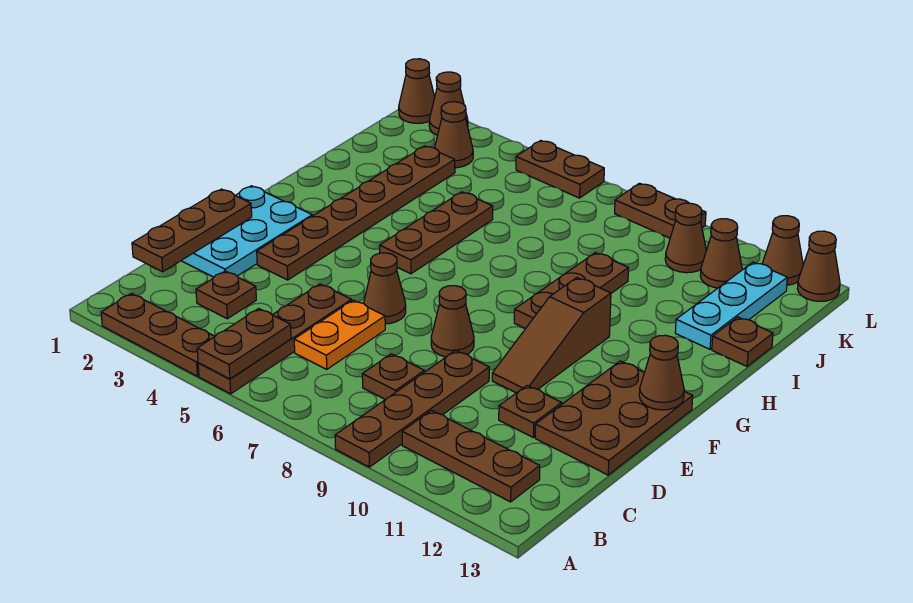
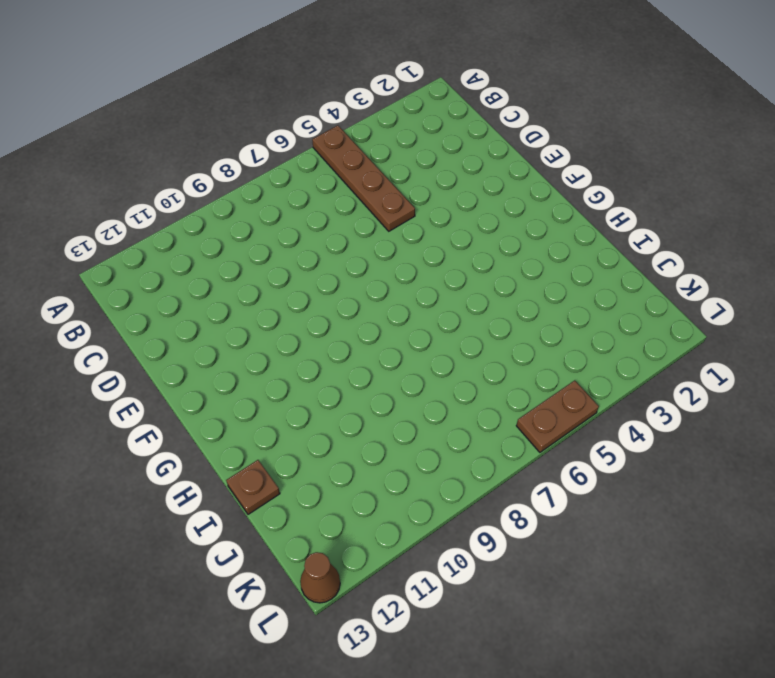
none -> brown plate A2:A4 level 1
none -> brown plate A9:D9 level 1
none -> brown plate B10:B12 level 1
none -> brown plate C3 level 1

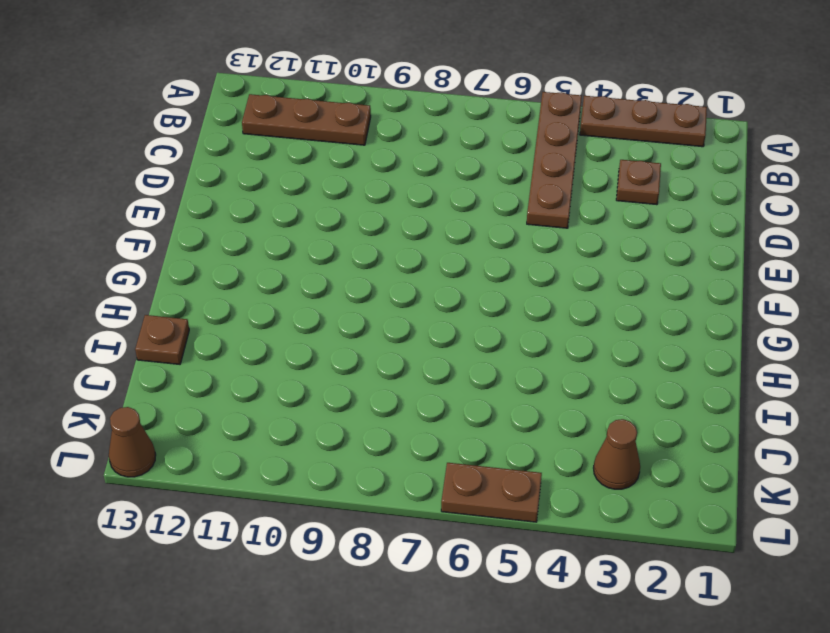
none -> brown plate A9:D9 level 1
none -> orange plate C6:D6 level 1
none -> brown plate C8 level 1
none -> cyan plate D1:F2 level 1

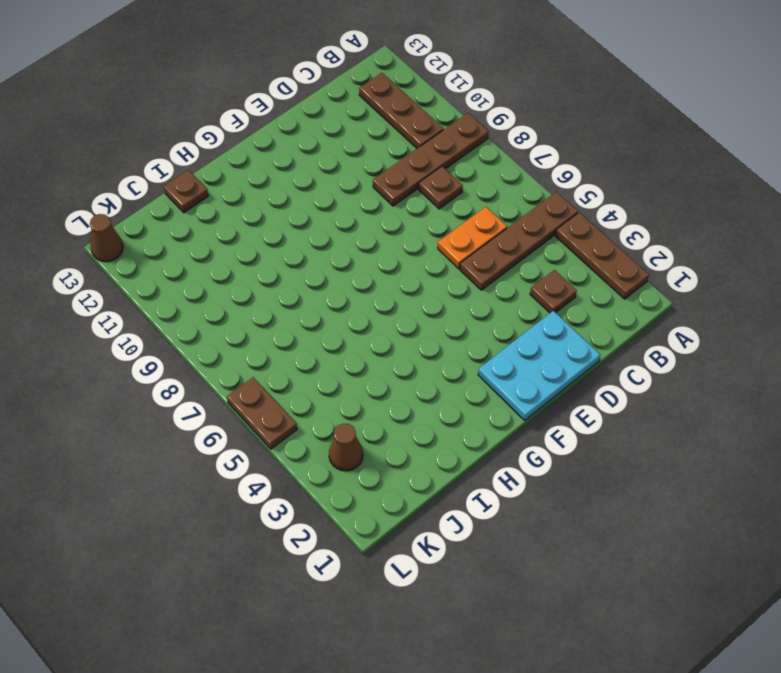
none -> brown plate D11 level 1
none -> brown plate D12:F13 level 1
none -> brown plate E3:J3 level 1
none -> brown cone E6 level 1

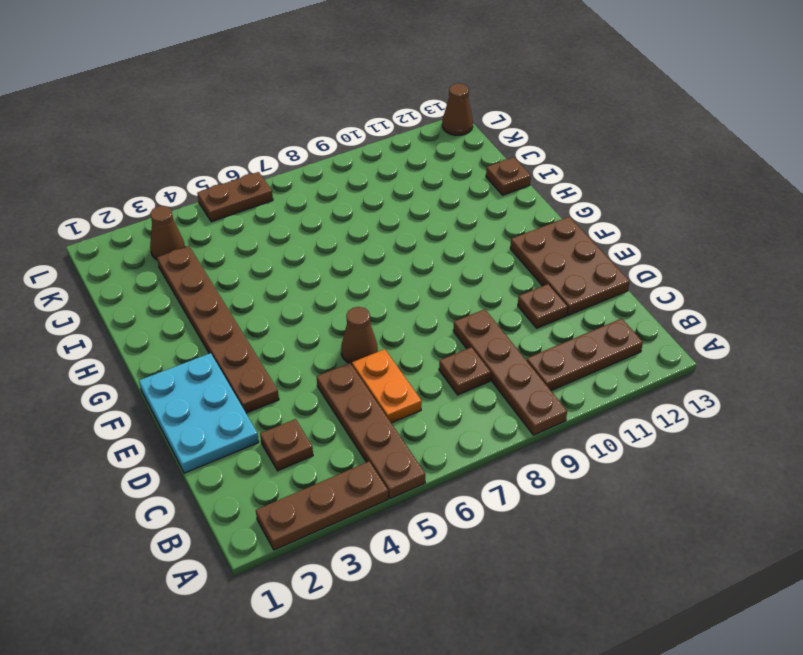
none -> brown cone E8 level 1
none -> brown slope E10:G10 level 1 top G
none -> brown plate G5:I5 level 1
none -> brown plate G9:I9 level 1

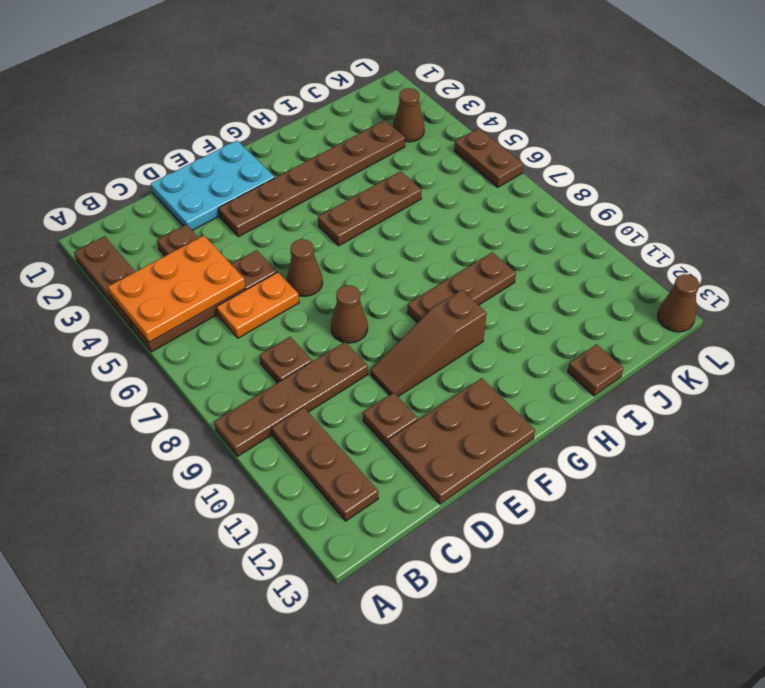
orange plate A4:C5 level 2 -> brown plate A5:B5 level 2
none -> cyan plate I12:K12 level 1
none -> brown cone K10 level 1
none -> brown cone K11 level 1
none -> brown cone L1 level 1

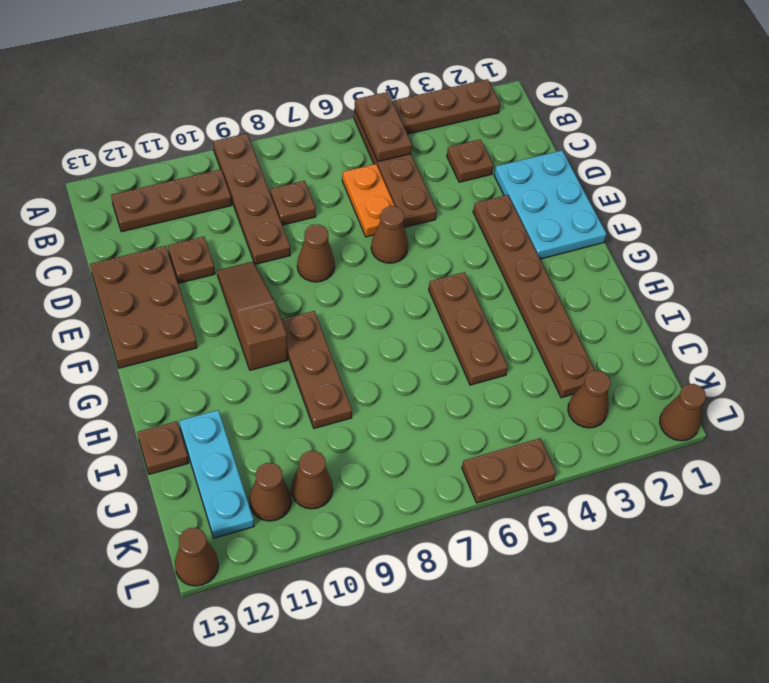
none -> brown cone L2 level 1
none -> brown plate L8:L9 level 1
none -> brown cone L12 level 1
none -> brown plate C1:E1 level 2

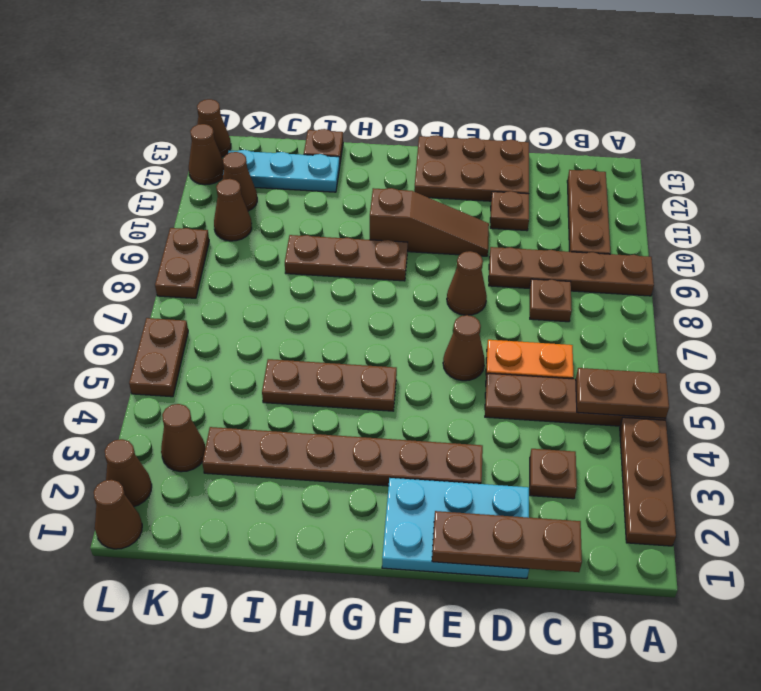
none -> brown cone F13 level 2

